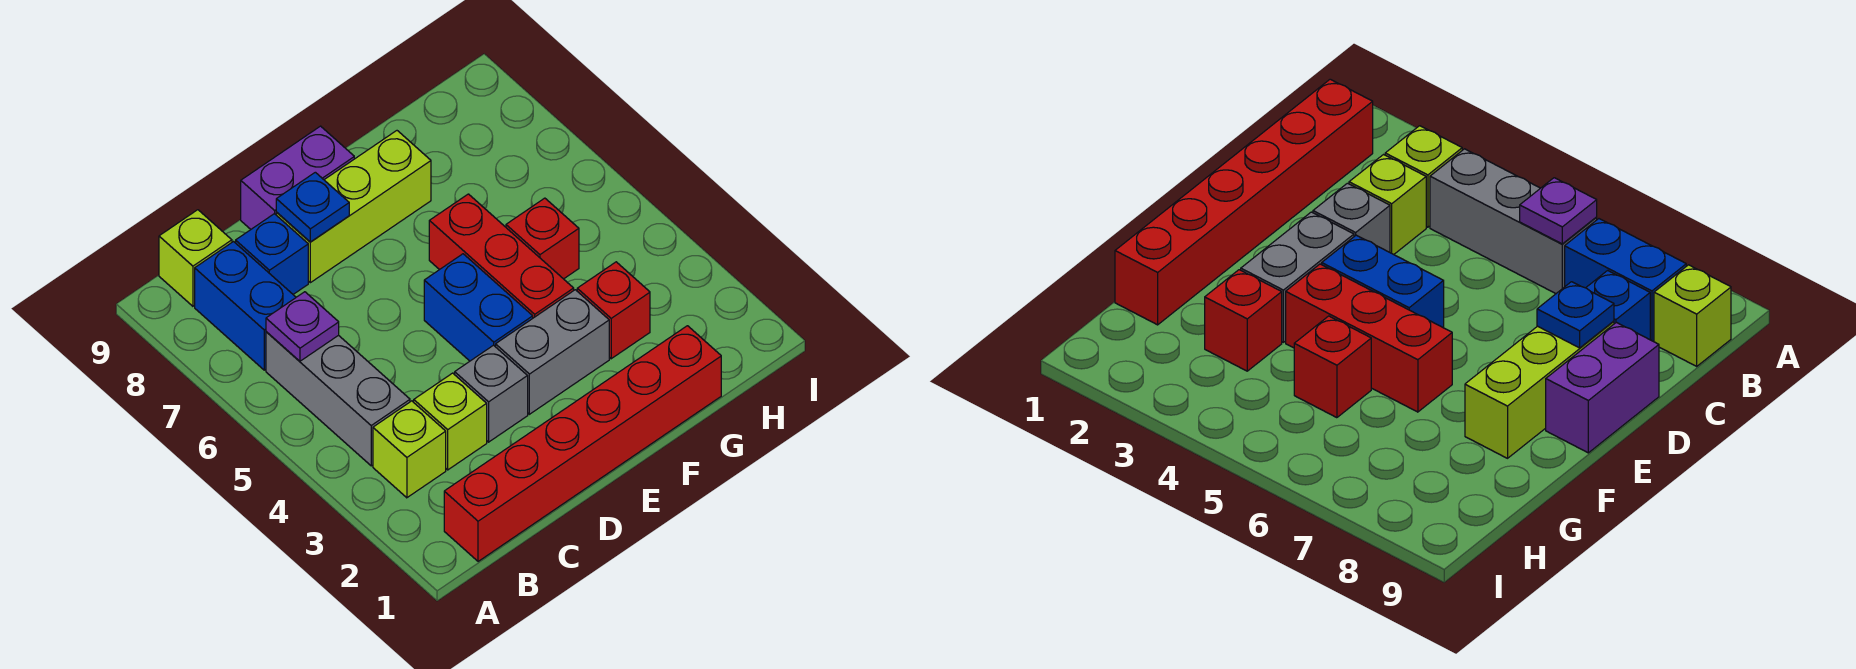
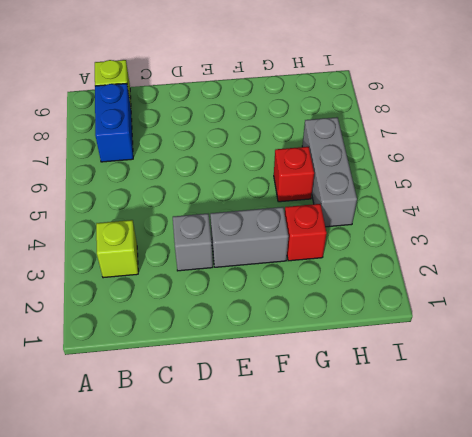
grey brick H4:H6 level 1 -> grey brick B4:B6 level 1
none -> red brick B1:G1 level 1
none -> lime brick C3 level 1
none -> blue brick C8 level 1

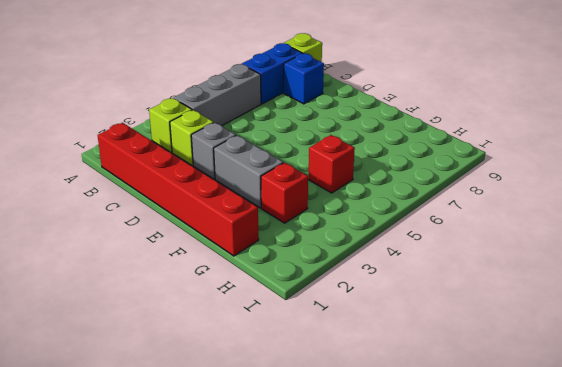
none -> lime brick D8:F8 level 1
none -> purple brick D9:E9 level 1
none -> blue brick E4:E5 level 1

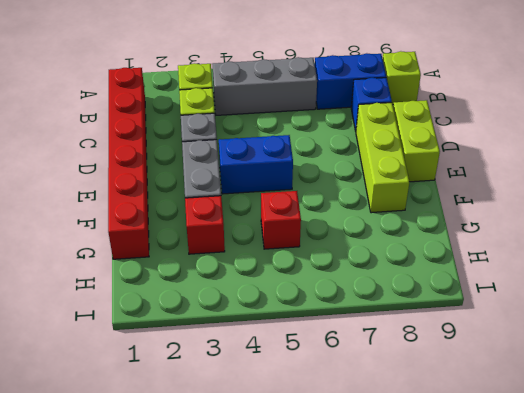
lime brick D9:E9 level 1 -> purple brick D9:E9 level 1
none -> red brick F4:F6 level 1
none -> purple plate B6 level 2
none -> blue plate D8 level 2

